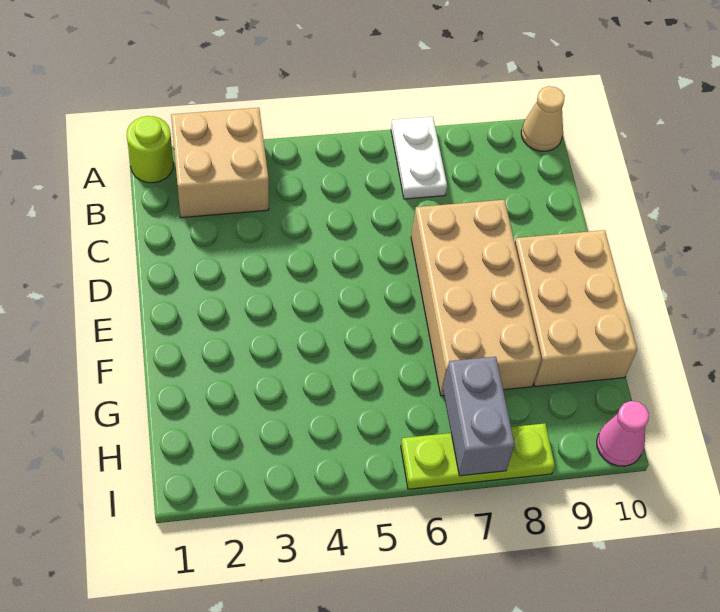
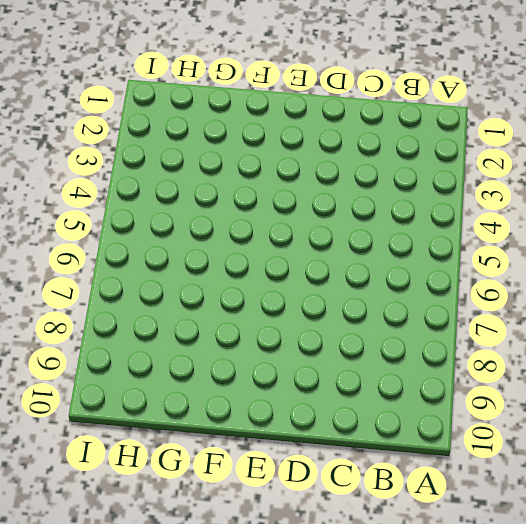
none -> lime round brick A1 level 1
none -> tan brick A2:B3 level 1

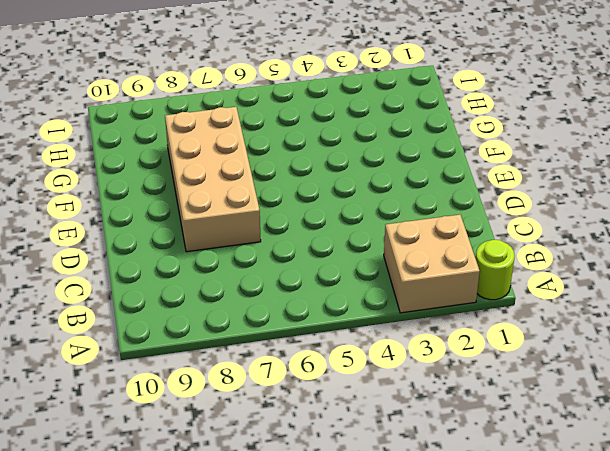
none -> white plate A7:B7 level 1
none -> tan cone A10 level 1

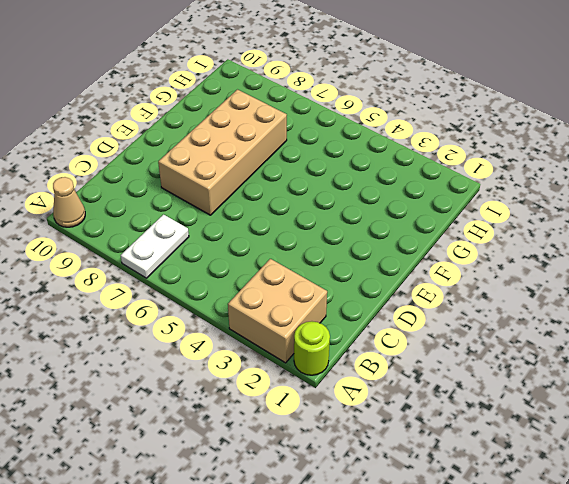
none -> tan brick E9:G10 level 1
none -> lime plate I6:I8 level 1

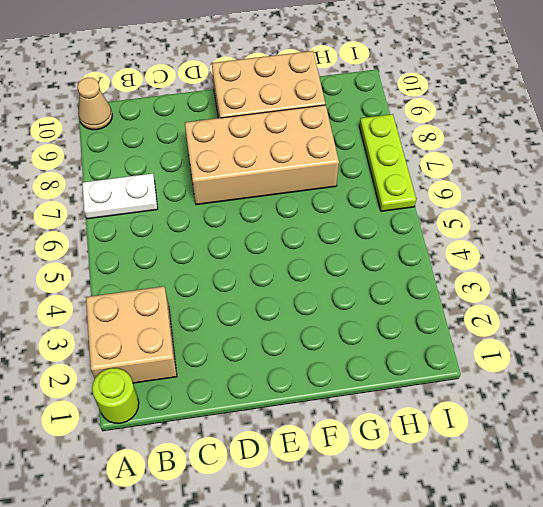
none -> pink cone I10 level 1
none -> grey brick H7:I7 level 2

